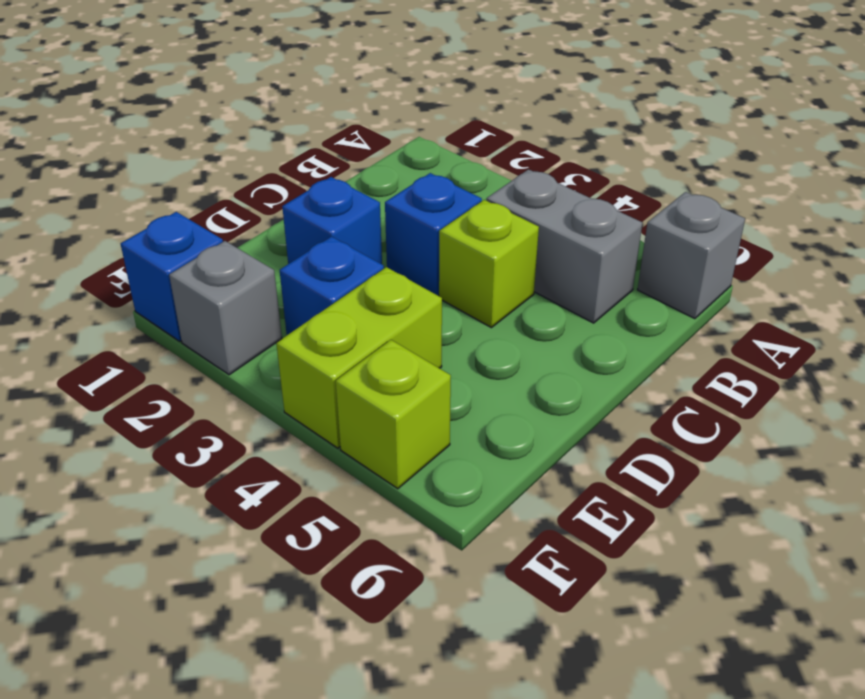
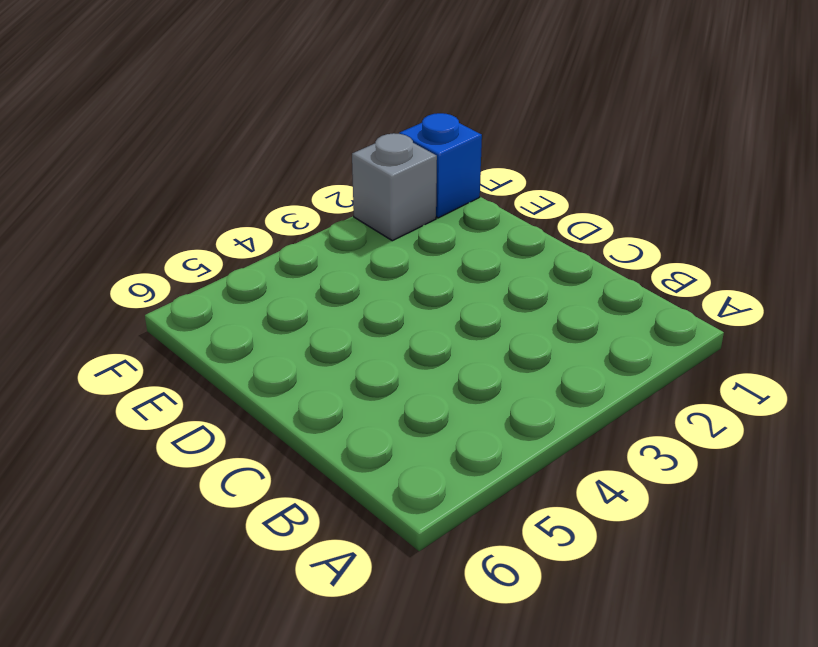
none -> grey brick A6 level 1
none -> grey brick B4:B5 level 1

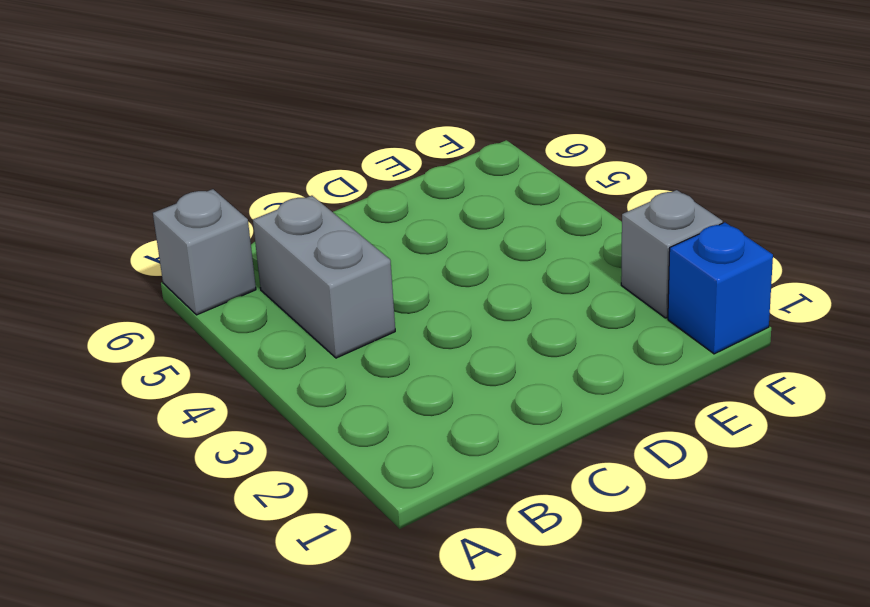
none -> blue brick C3 level 1
none -> lime brick C4 level 1

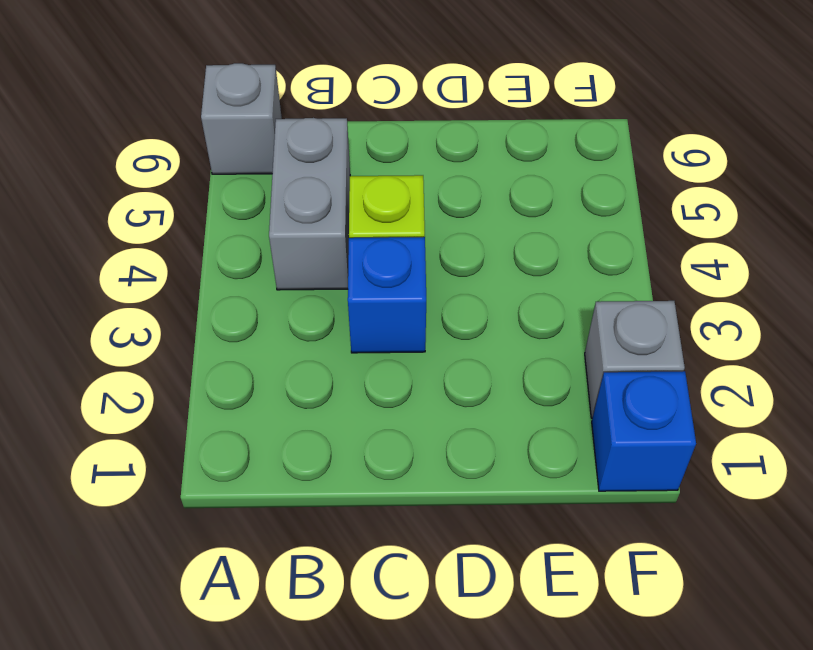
none -> blue brick D2 level 1
none -> blue brick E3 level 1

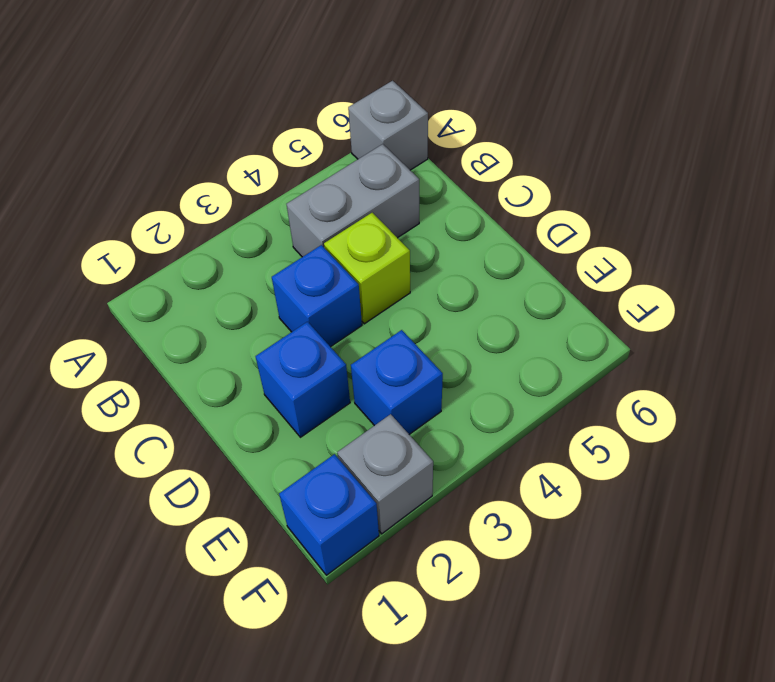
none -> lime brick E4:F4 level 1
none -> lime brick F5 level 1

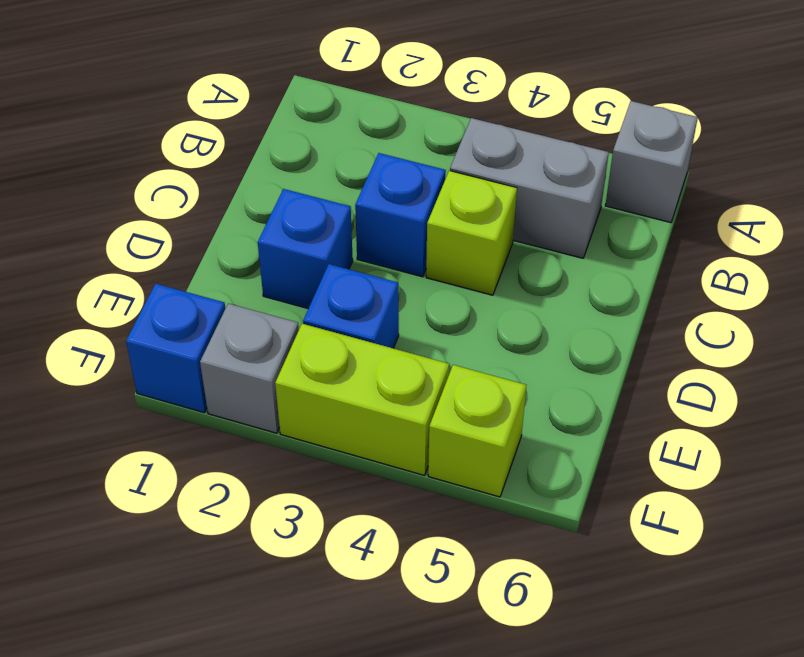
lime brick F3:F4 level 1 -> lime brick E4:F4 level 1

